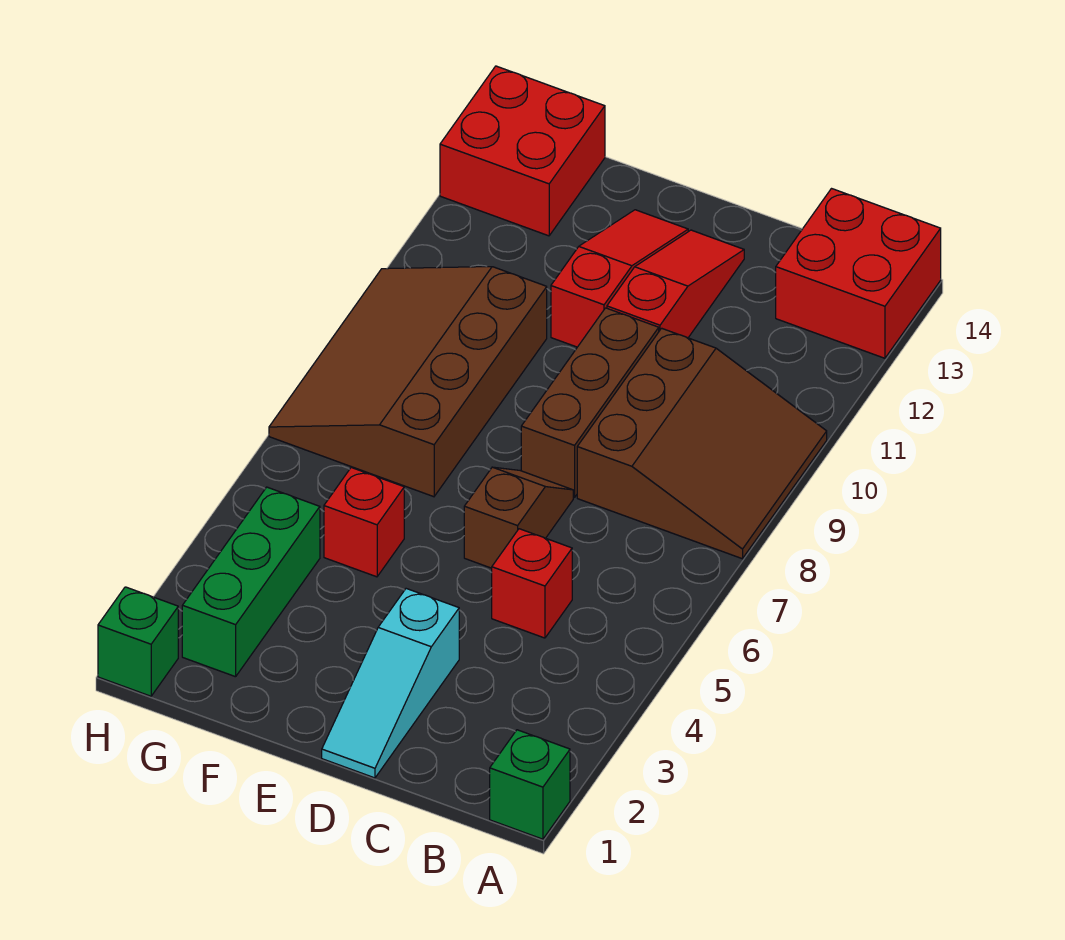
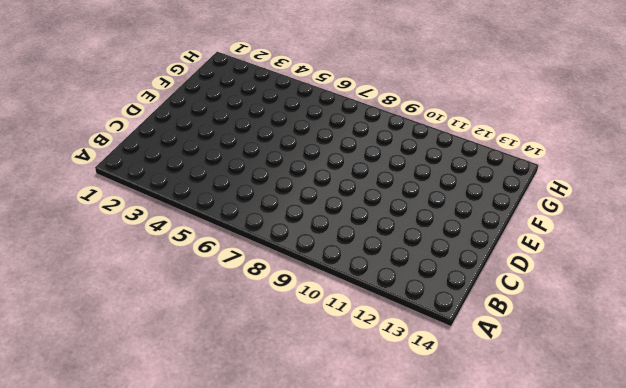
none -> green brick A1 level 1
none -> brown slope A8:C10 level 1 top C
none -> red brick A13:B14 level 1

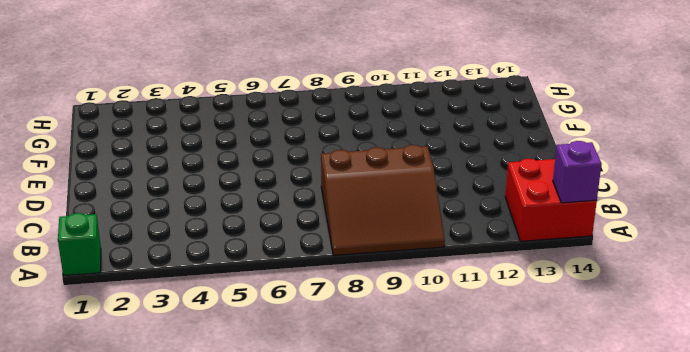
purple brick A14 level 2 -> none
none -> red brick C5 level 1
none -> cyan slope D1:D3 level 1 top 3
none -> brown slope D6:D7 level 1 top 6

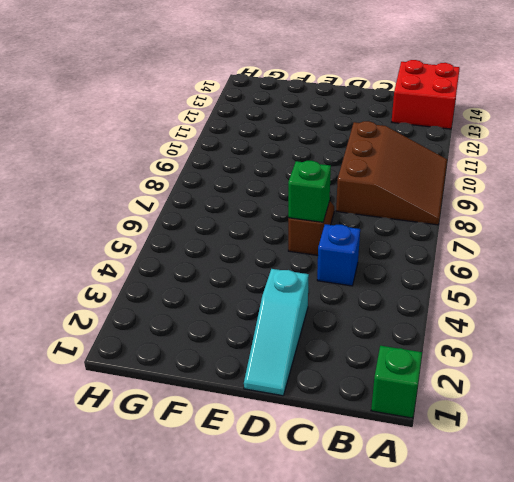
blue brick C5 level 1 -> red brick C5 level 1
green brick D6 level 2 -> green brick H1 level 1
none -> brown brick D8:D10 level 1
none -> red slope D11:D13 level 1 top 11
none -> red slope E11:E13 level 1 top 11

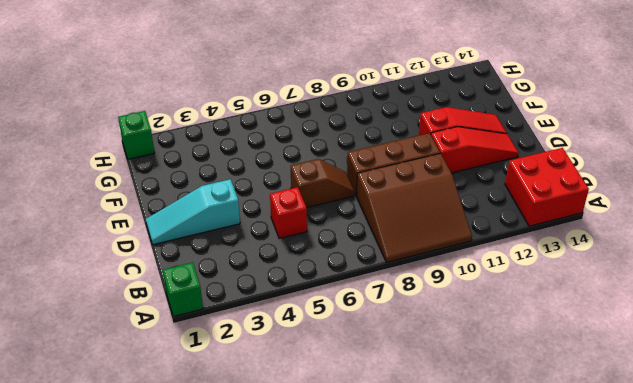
none -> red brick F5 level 1
none -> brown slope F7:H10 level 1 top F
none -> green brick G2:G4 level 1

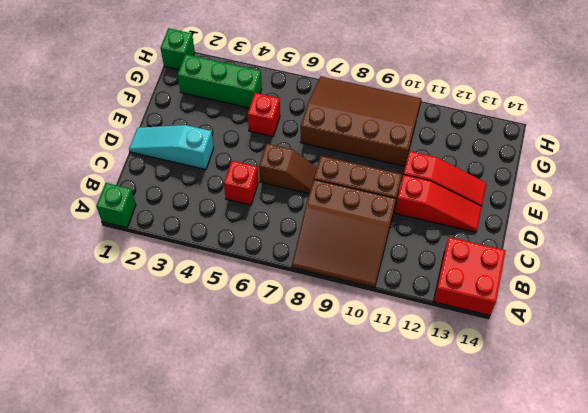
none -> red brick G13:H14 level 1

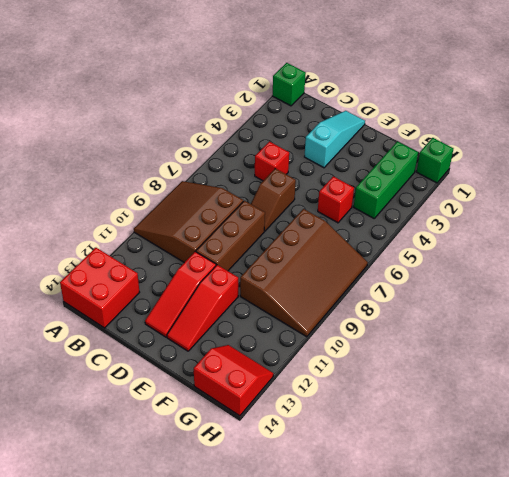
red slope G13:H14 level 1 top 14 -> red brick G13:H14 level 1

